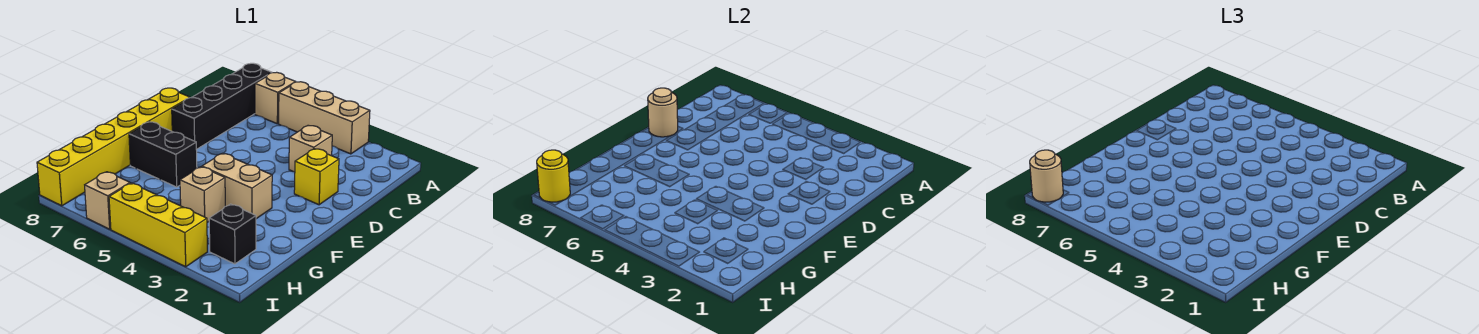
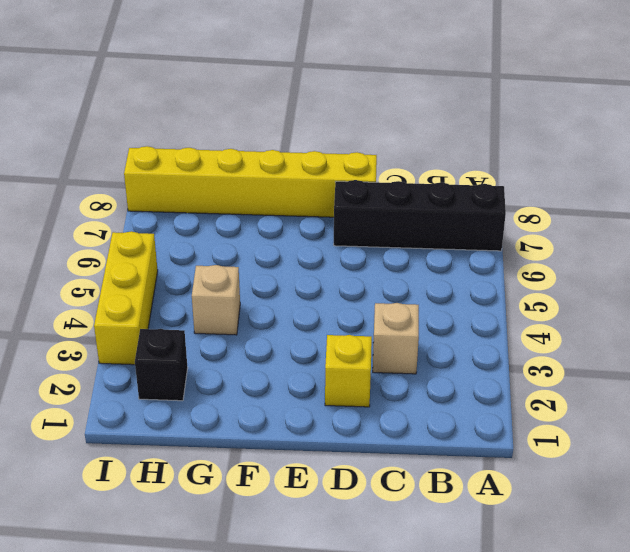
none -> tan brick A3:A5 level 1
none -> tan brick A6 level 1
none -> tan brick F3:F4 level 1

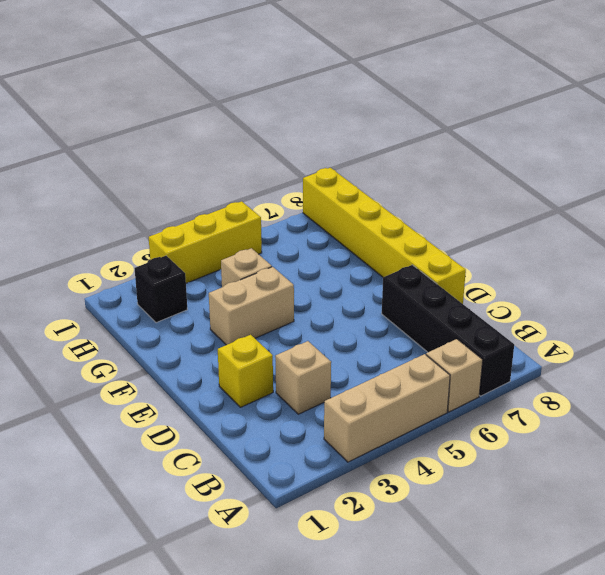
none -> black brick F6:F7 level 1
none -> tan brick I6 level 1
none -> tan round brick D8 level 2

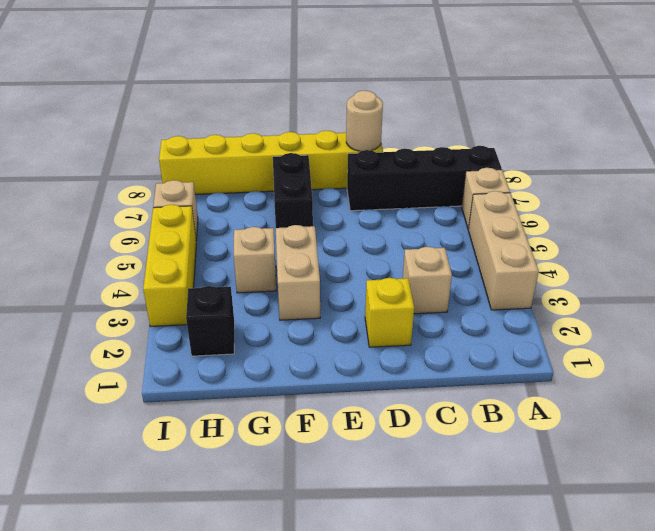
none -> yellow round brick I8 level 2
none -> tan round brick I8 level 3

